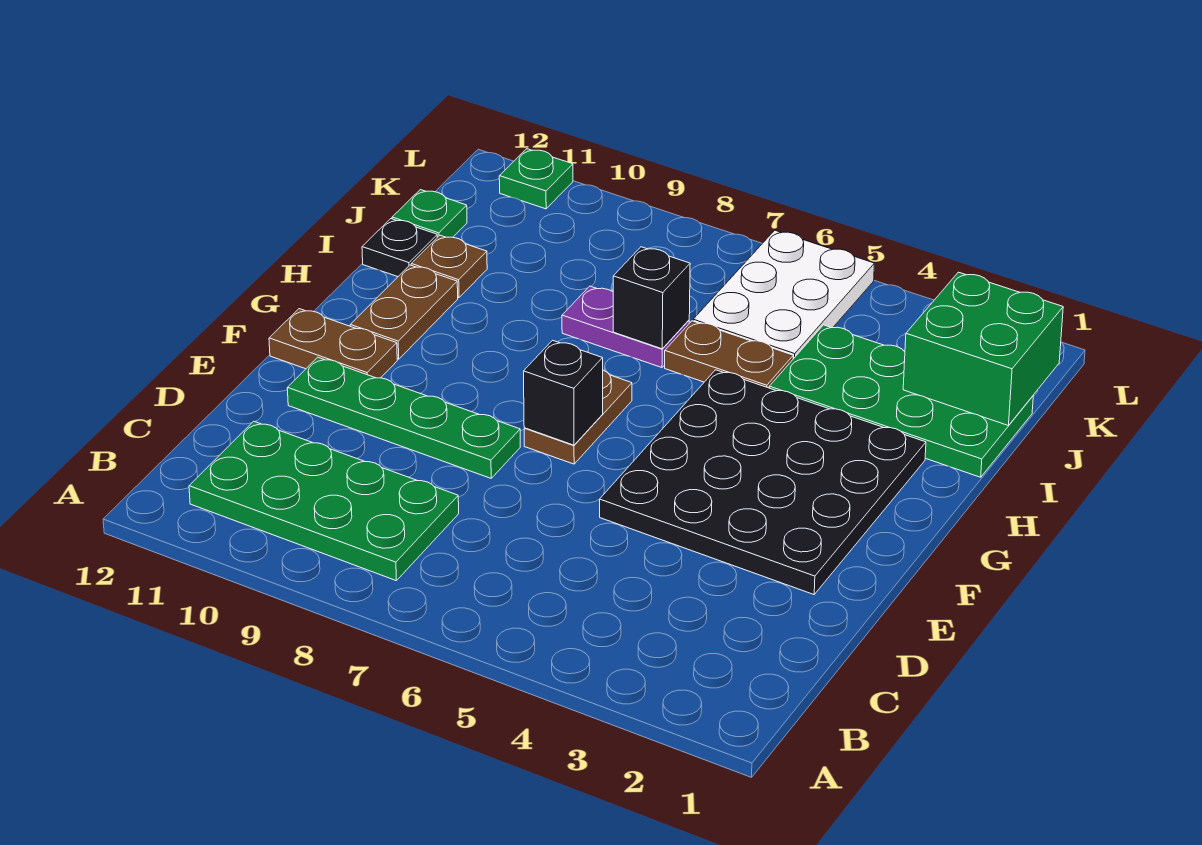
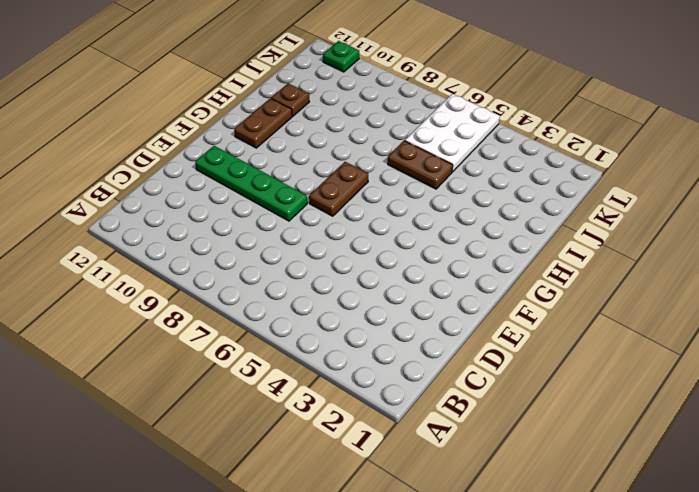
none -> green plate B8:C11 level 1
none -> black plate E2:H5 level 1
none -> brown plate F11:F12 level 1

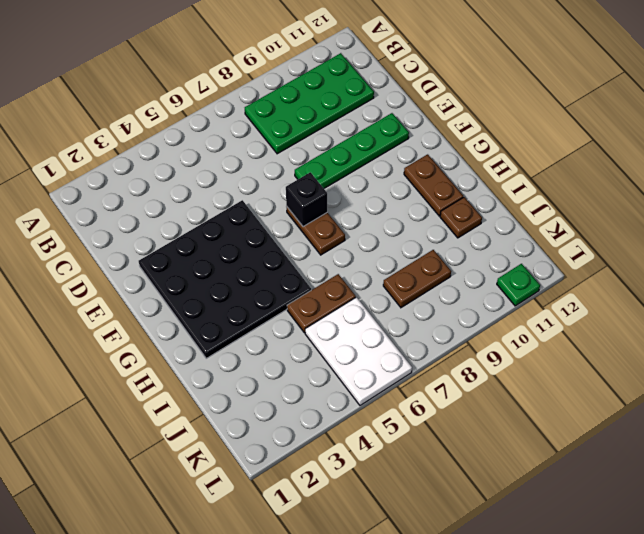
brown plate J8:J9 level 1 -> brown plate F11:F12 level 1
none -> green plate I1:J4 level 1
none -> purple plate I7:I8 level 1
none -> black plate I12 level 1

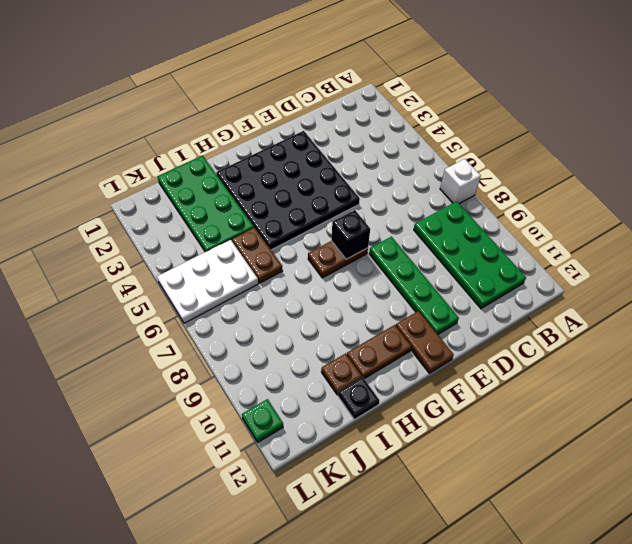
white brick A7 level 1 -> none
none -> purple plate I7:I8 level 1
none -> green plate J12 level 1
none -> black brick I7 level 2

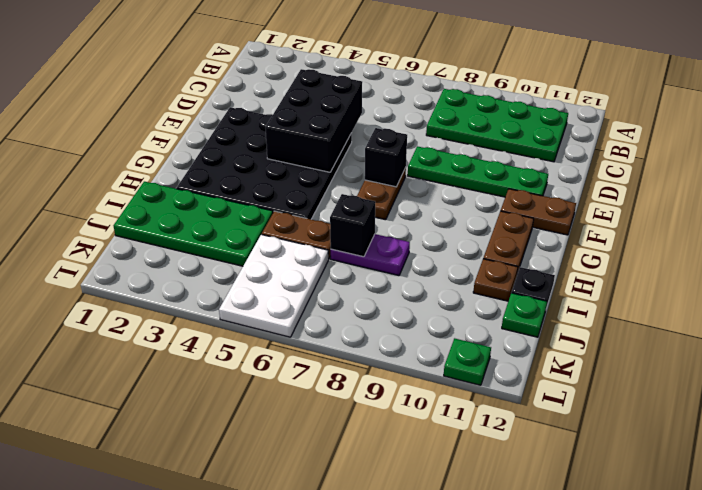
black brick D4:F5 level 2 -> none
none -> green brick J1:K2 level 2

